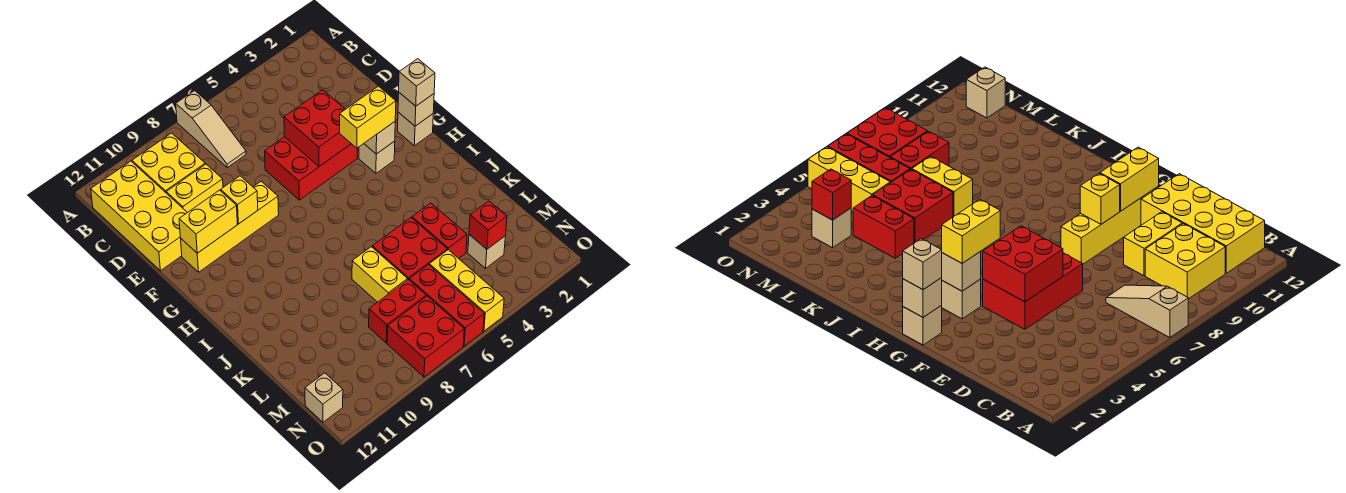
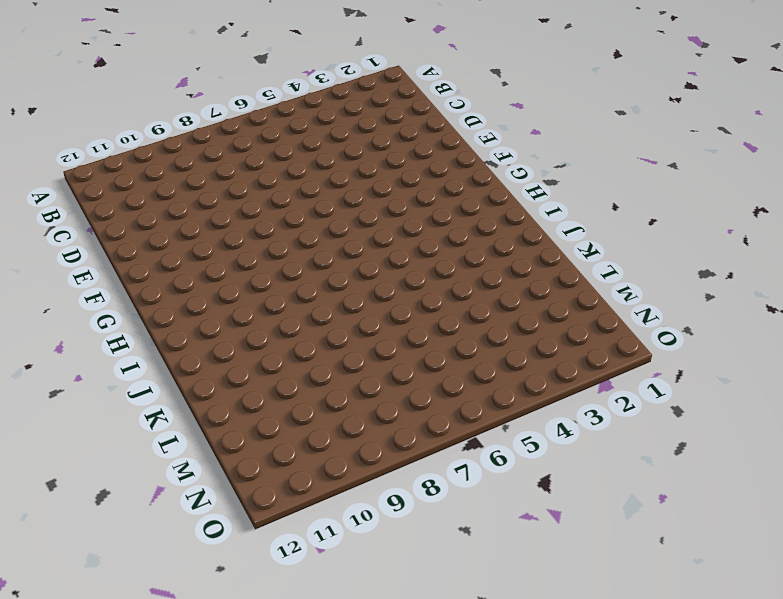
none -> tan slope A7:C7 level 1 top A
none -> yellow brick B9:C10 level 1
none -> yellow brick B11:E12 level 1

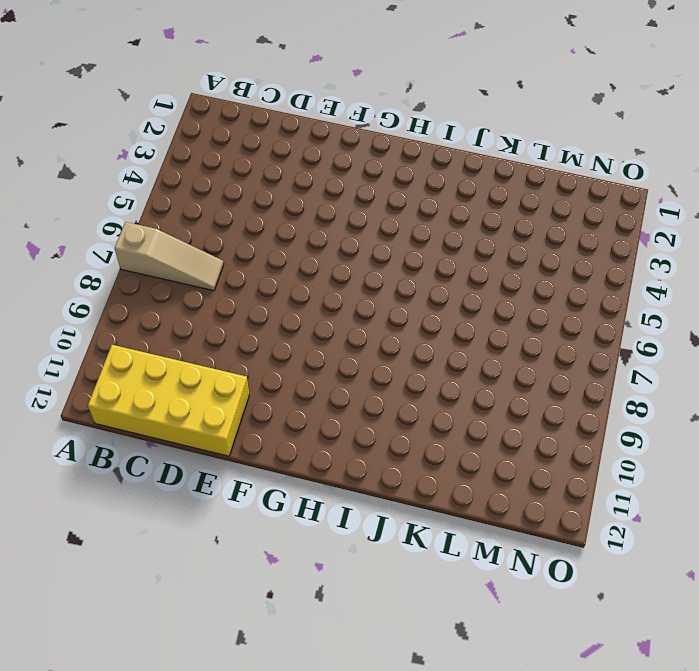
none -> yellow brick B9:C10 level 1
none -> yellow brick D9:D10 level 1
none -> red brick E4:F6 level 1

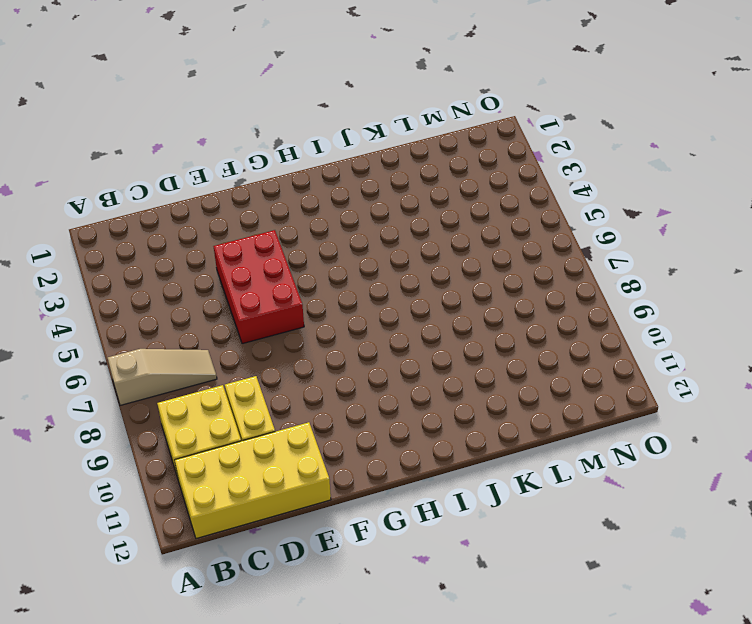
none -> yellow brick F8:F11 level 1
none -> tan brick G1 level 1
none -> tan brick G3 level 1

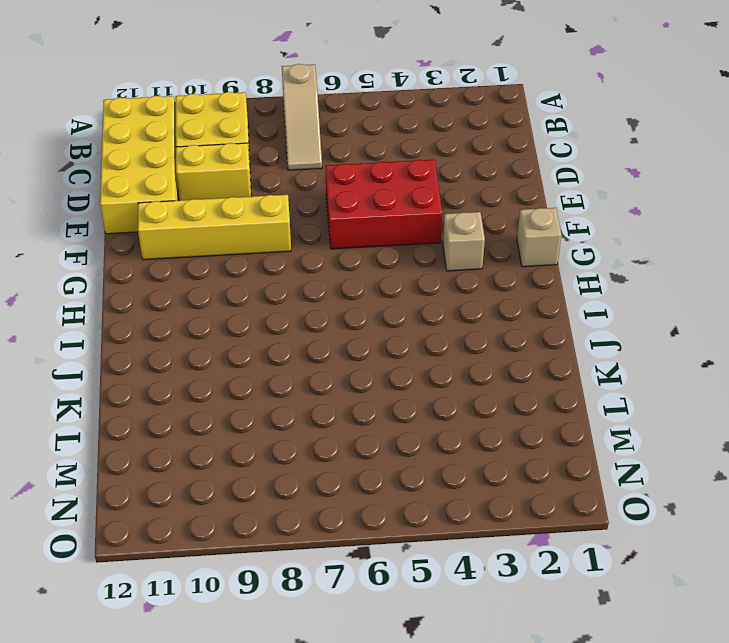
none -> red brick K4:L4 level 1
none -> red brick K5:L6 level 1
none -> yellow brick K7:L7 level 1

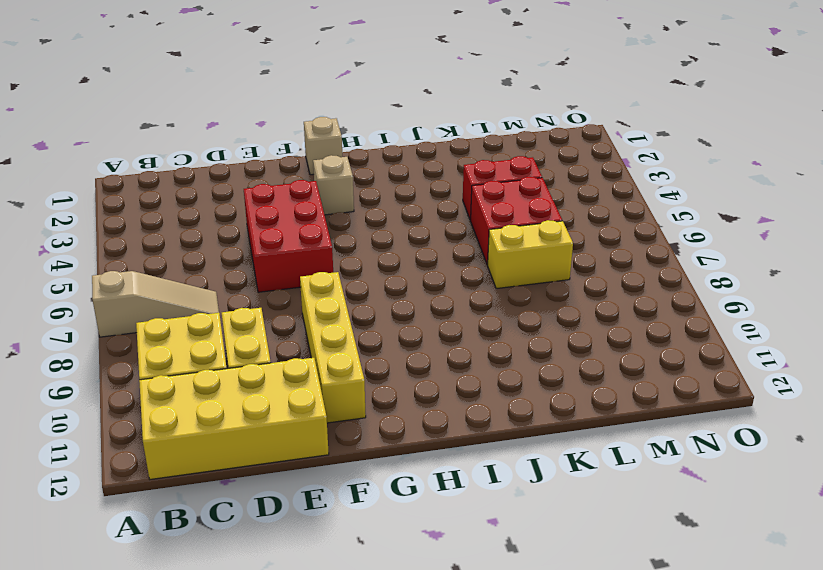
none -> tan brick M3 level 1
none -> yellow brick M5:O5 level 1
none -> red brick M6:O6 level 1

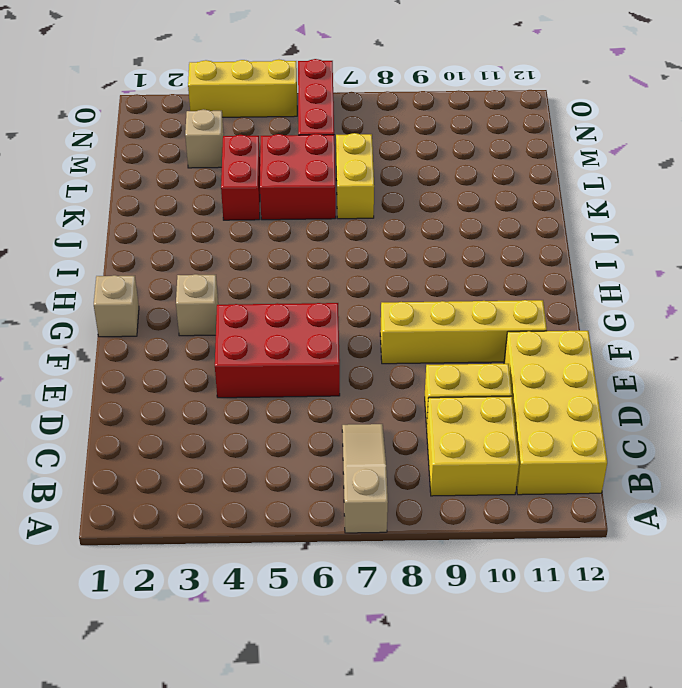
yellow brick O3:O5 level 1 -> yellow brick M5:O5 level 1
none -> red brick M7:M8 level 1
none -> red brick N7:O8 level 1
none -> tan brick N12 level 1

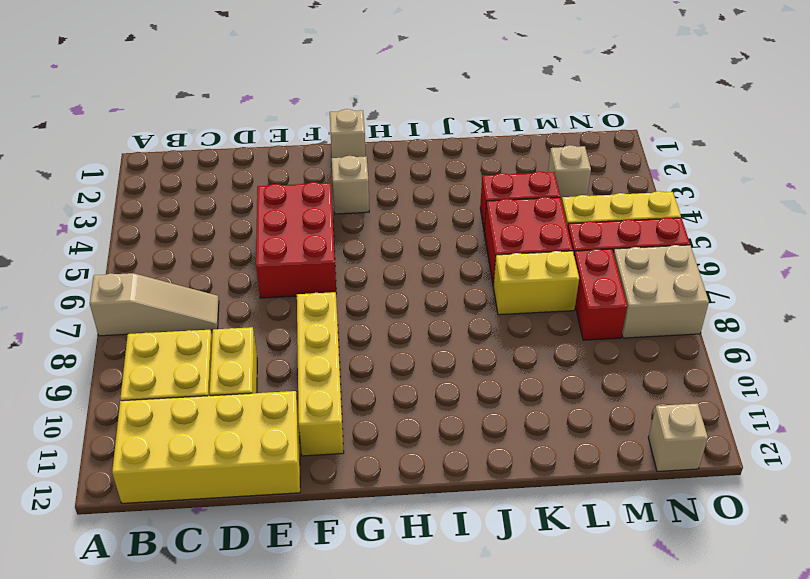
tan brick N7:O8 level 1 -> red brick N7:O8 level 1
none -> red brick E4:F5 level 2
none -> yellow brick F9 level 2
none -> yellow brick F10:F11 level 2

